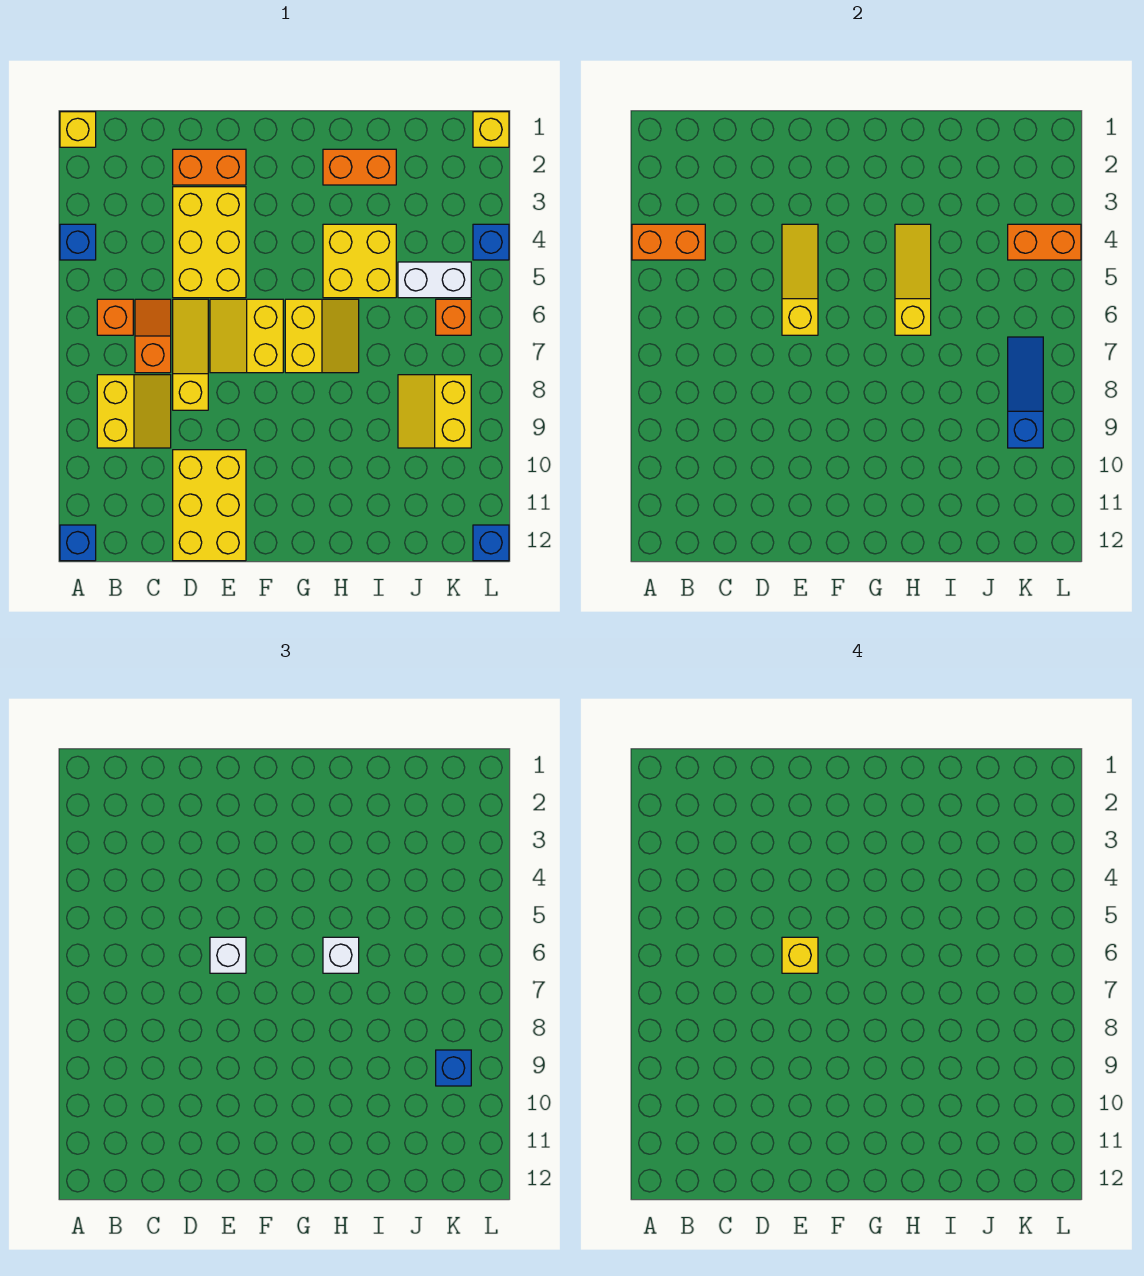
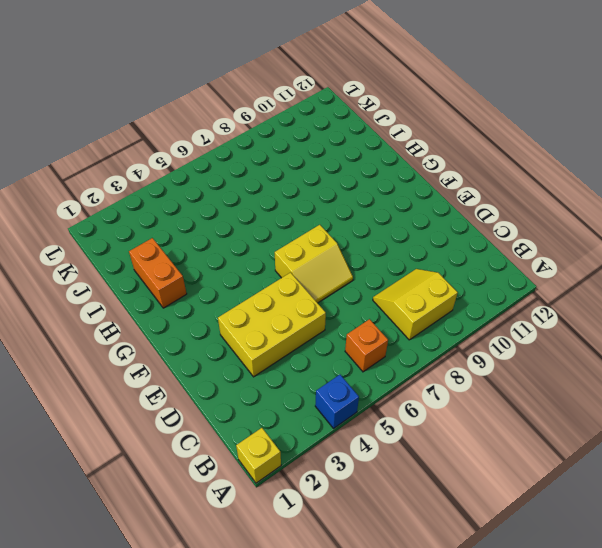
none -> blue brick A12 level 1
none -> orange slope C6:C7 level 1 top 7
none -> orange brick D2:E2 level 1

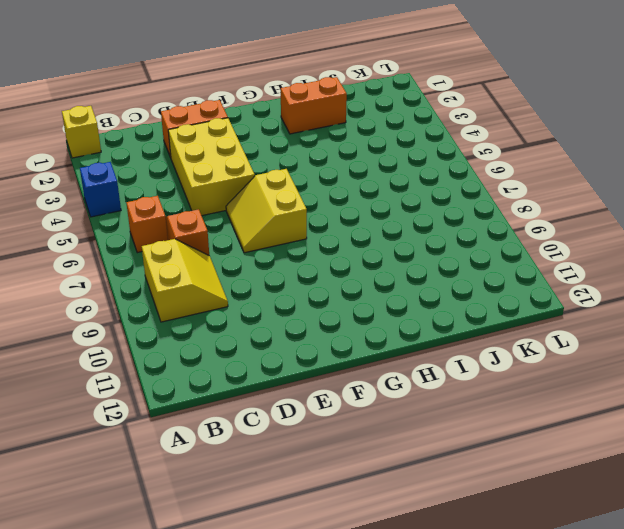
none -> blue brick A12 level 1
none -> yellow slope D6:D8 level 1 top 8
none -> yellow brick D10:E12 level 1

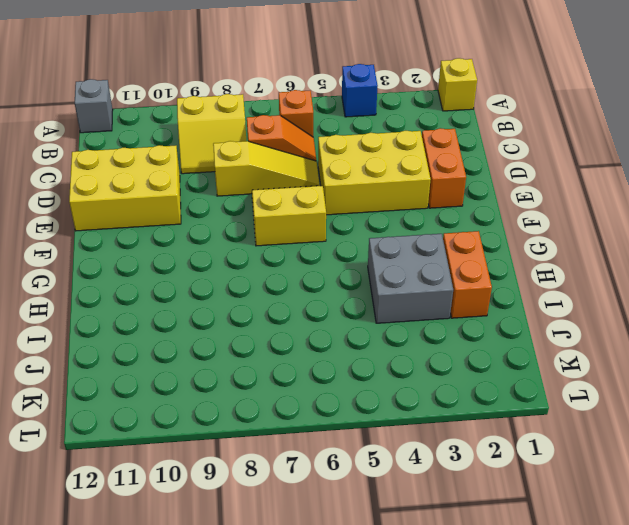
grey brick A12 level 1 -> blue brick A12 level 1
grey brick H3:I4 level 1 -> yellow brick H4:I5 level 1
none -> yellow slope G6:H7 level 1 top G
none -> white brick J5:K5 level 1
none -> yellow slope J8:K9 level 1 top K

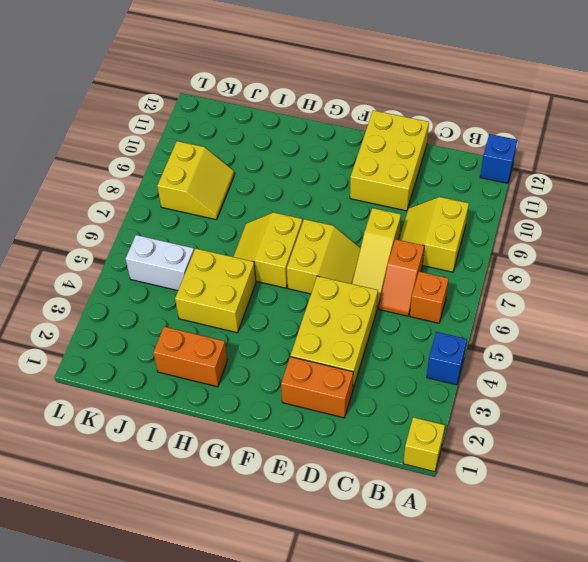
none -> orange brick K6 level 1
none -> yellow brick L1 level 1
none -> blue brick L4 level 1

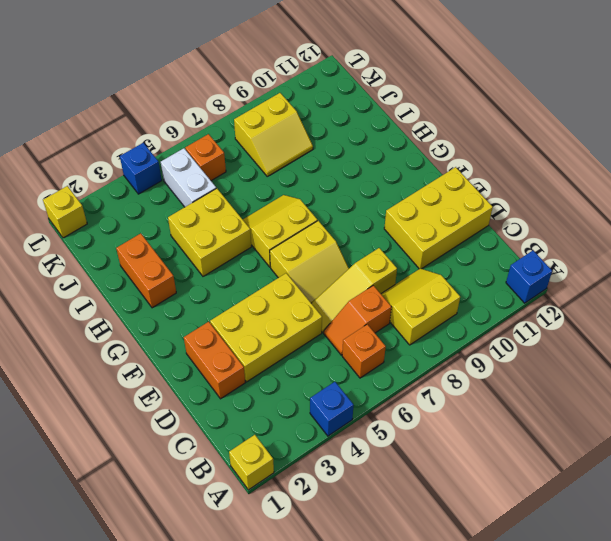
none -> blue brick L12 level 1
none -> orange brick A4:B4 level 2
none -> yellow slope E4:E6 level 2 top 6

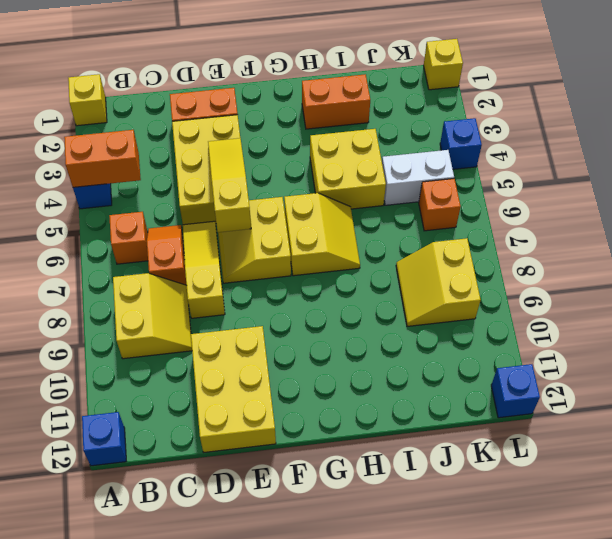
none -> yellow slope H4:H6 level 2 top 6
none -> orange brick K4:L4 level 2
none -> blue slope K7:K9 level 2 top 9

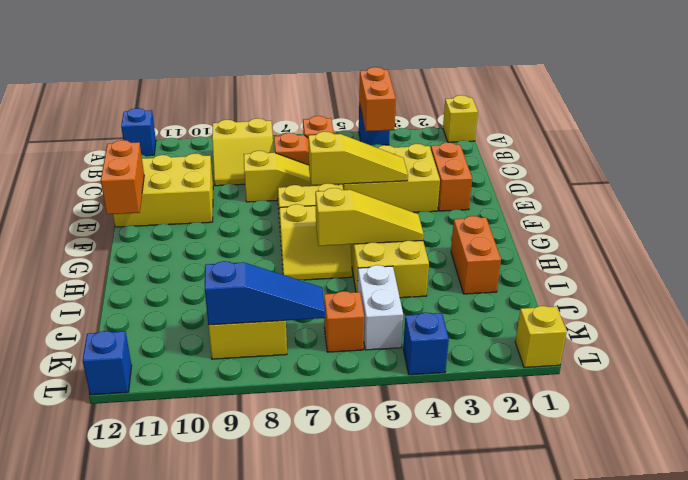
orange brick E12:F12 level 2 -> orange brick K4:L4 level 2
none -> white brick E6 level 3
none -> white brick H6 level 3
none -> blue brick K9 level 3

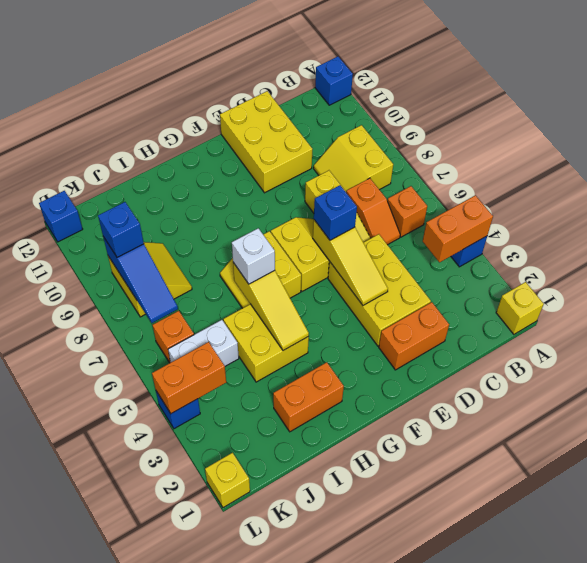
blue brick E6 level 3 -> white brick E6 level 3
none -> yellow brick E6 level 4

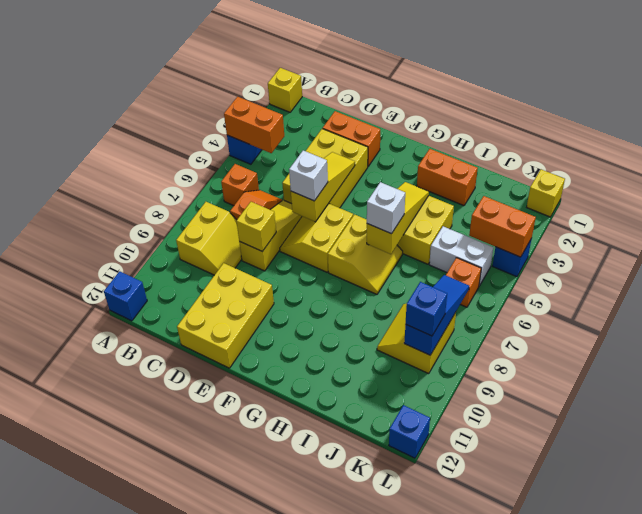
yellow brick D8 level 2 -> yellow brick E6 level 4

